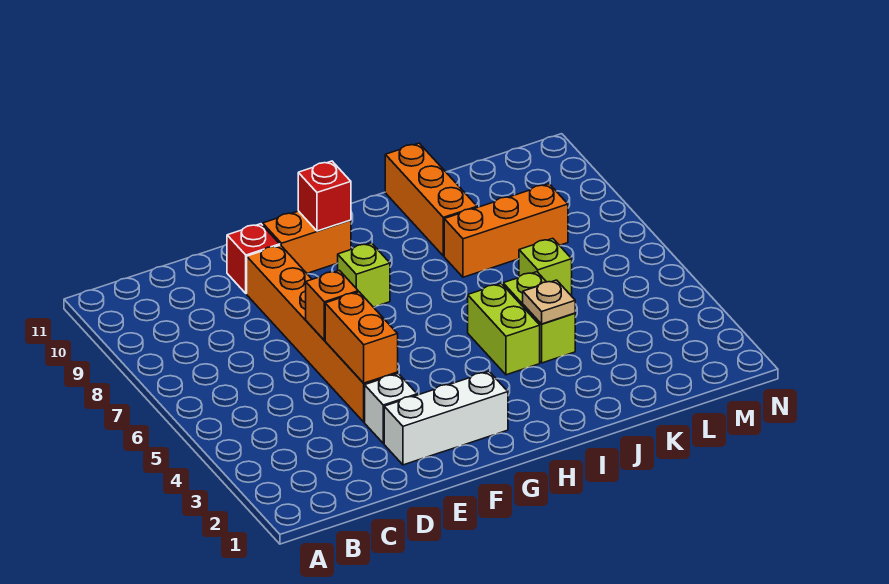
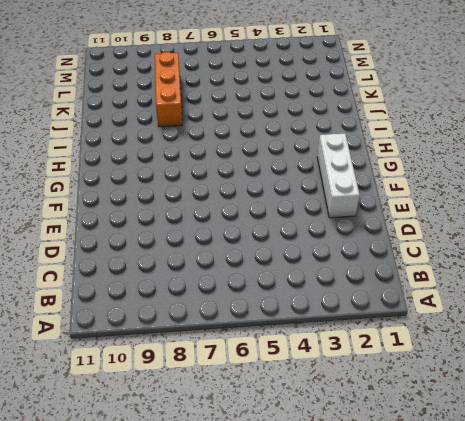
none -> white brick E3 level 1
none -> orange brick E4:E9 level 1
none -> red brick E10 level 1

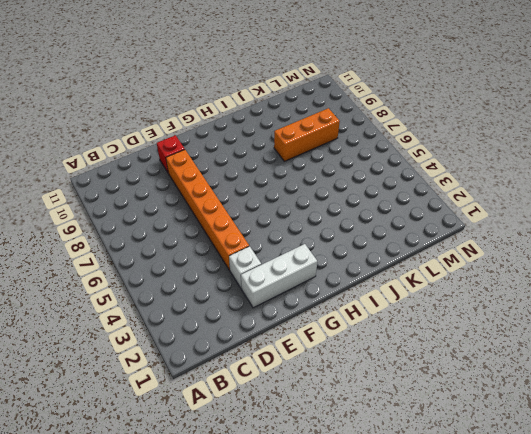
none -> orange brick F10:G10 level 1
none -> lime brick G8 level 1
none -> lime brick I4:I5 level 1

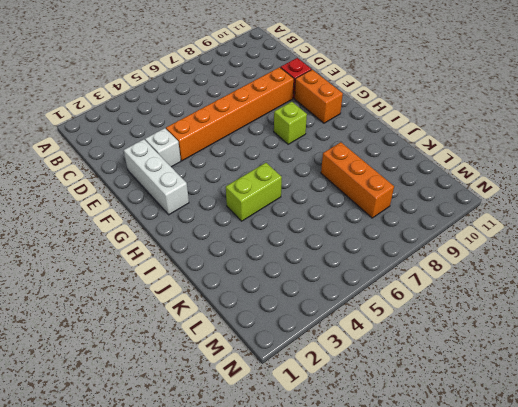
none -> lime brick J4:J5 level 1
none -> orange brick J9:J11 level 1
none -> lime brick K6 level 1

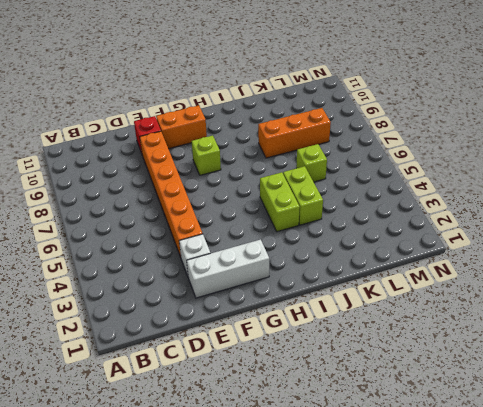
none -> orange brick J9:J11 level 1
none -> orange brick E4:E5 level 2
none -> orange brick E6 level 2

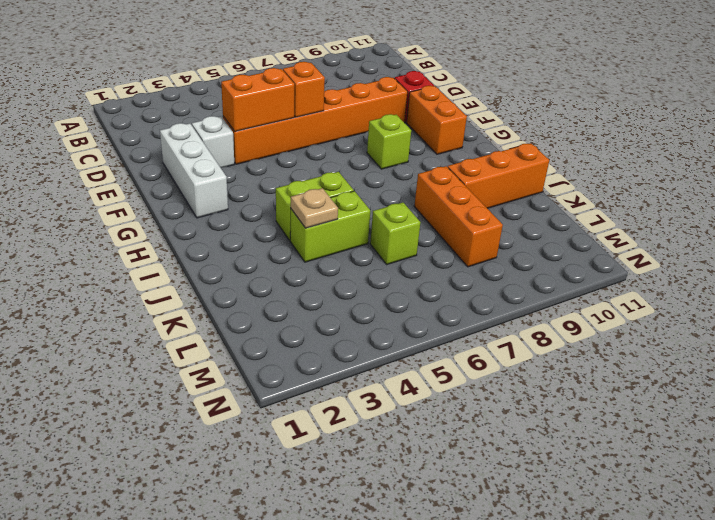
none -> red brick G10 level 2

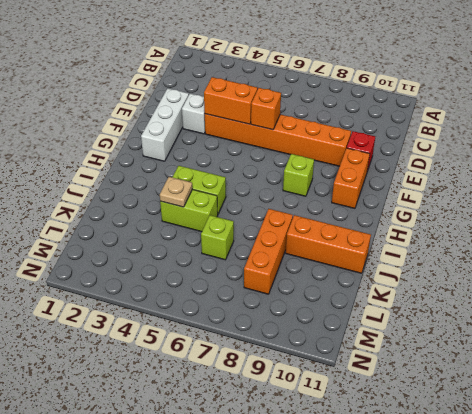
none -> red brick G10 level 2

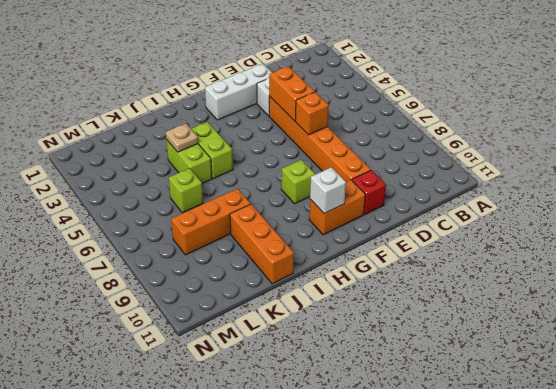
white brick G10 level 2 -> red brick G10 level 2

